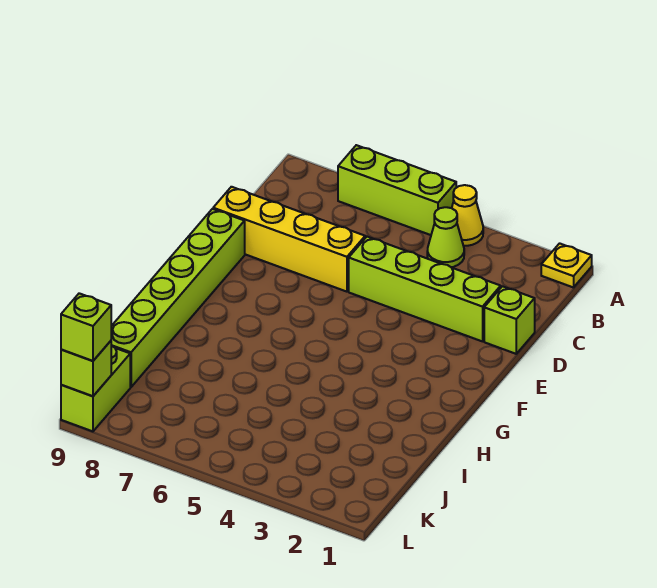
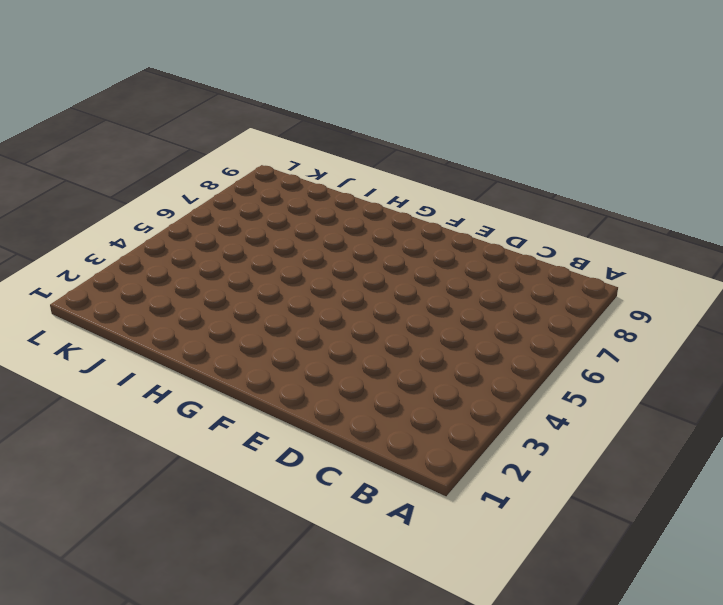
none -> yellow plate A1 level 1
none -> yellow cone A4 level 1

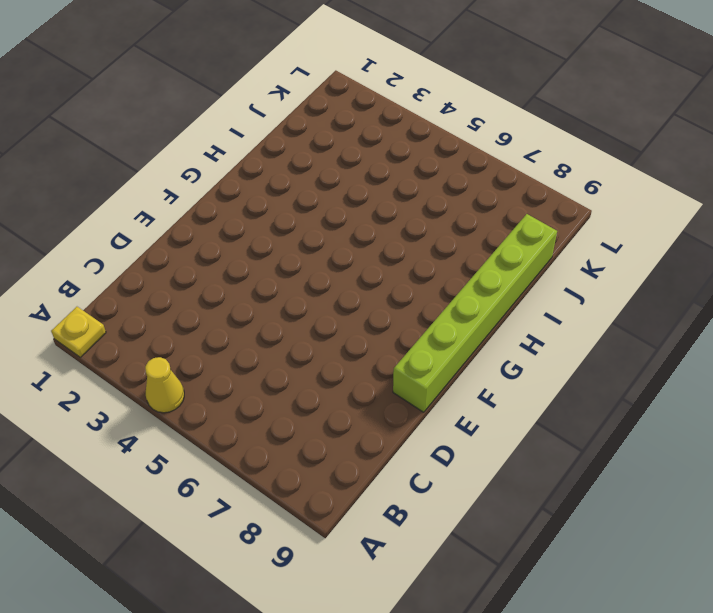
none -> lime brick A5:A7 level 1
none -> lime cone B4 level 1

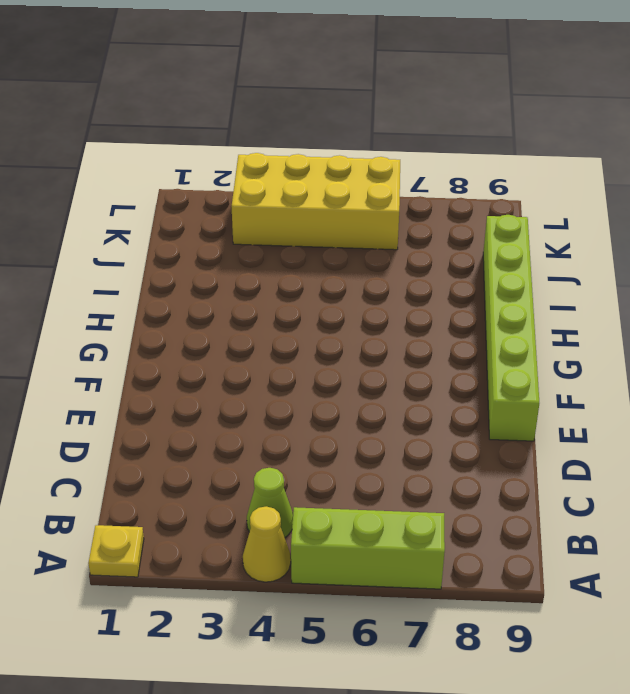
yellow brick K3:L6 level 1 -> none
none -> lime brick D1 level 1
none -> lime brick D2:D5 level 1

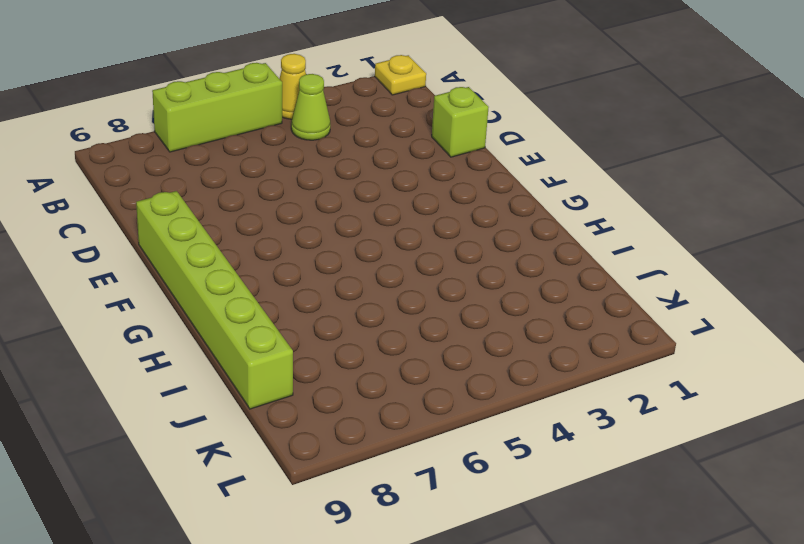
none -> lime brick D2:D5 level 1
none -> yellow brick D6:D9 level 1

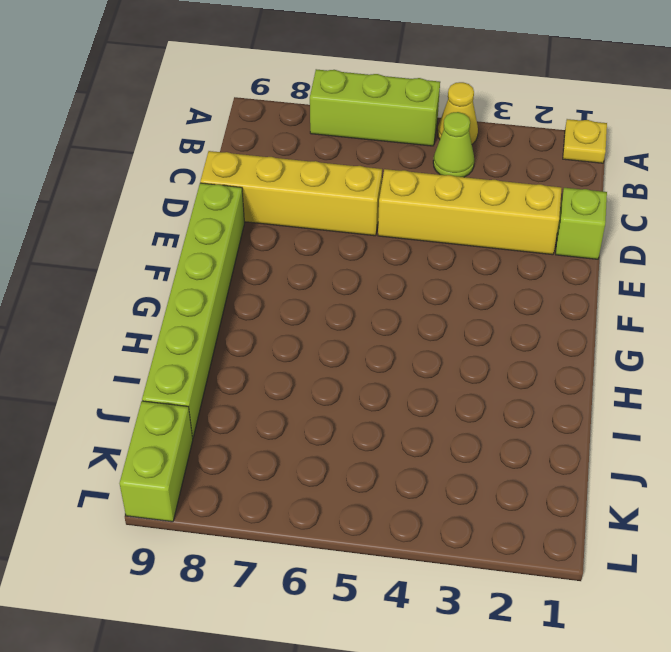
yellow brick D2:D5 level 1 -> lime brick D2:D5 level 1
none -> lime brick L9 level 2
none -> lime brick L9 level 3

